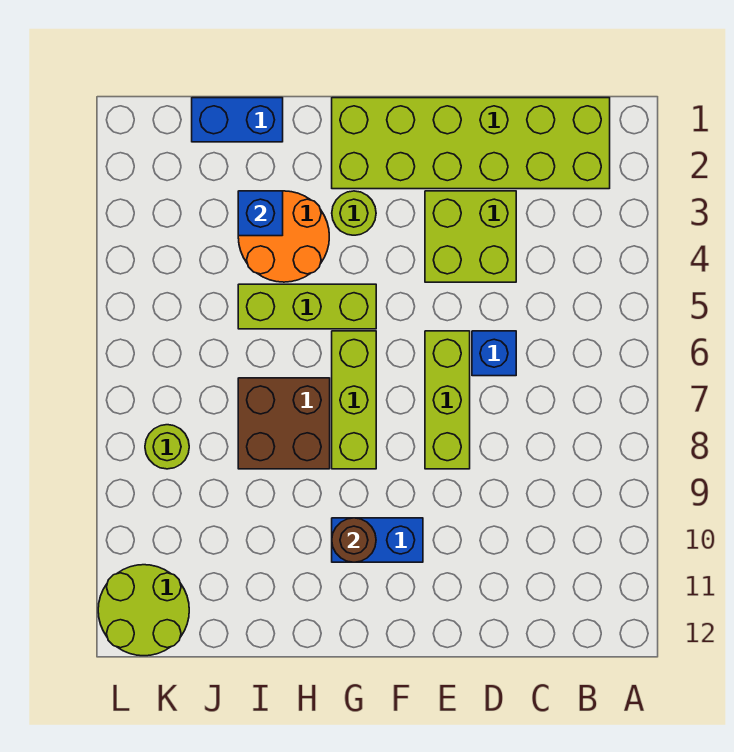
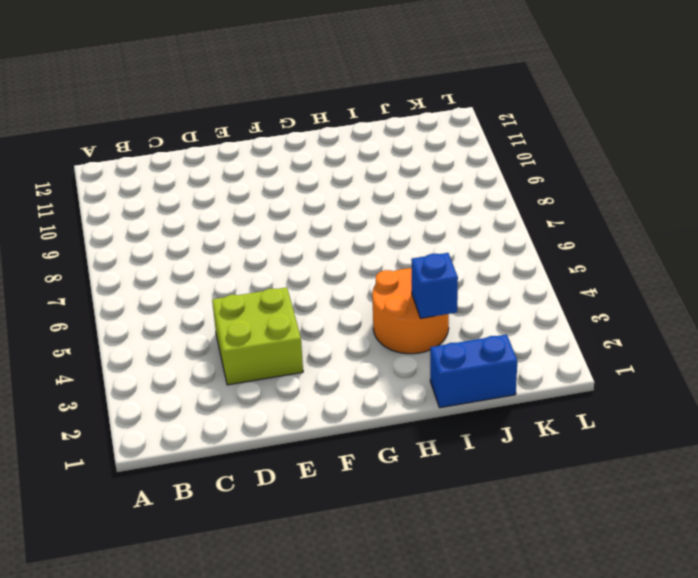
none -> lime brick B1:G2 level 1
none -> blue brick D6 level 1
none -> lime brick E6:E8 level 1

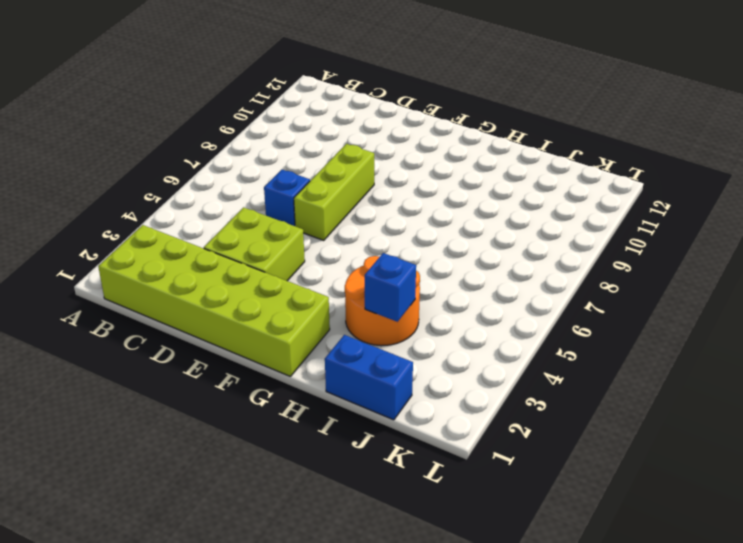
none -> blue brick F10:G10 level 1
none -> lime round brick G3 level 1
none -> lime brick G5:I5 level 1

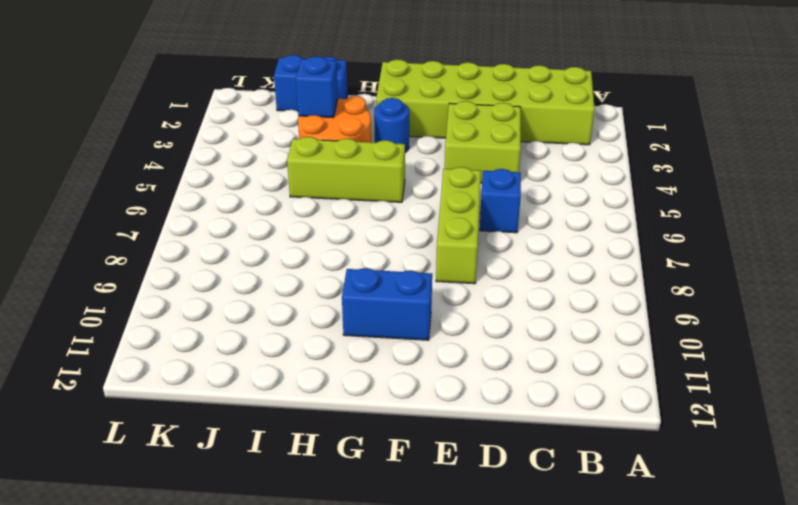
blue round brick G3 level 1 -> lime round brick G3 level 1
none -> lime brick G6:G8 level 1
none -> brown brick H7:I8 level 1
none -> lime round brick K8 level 1

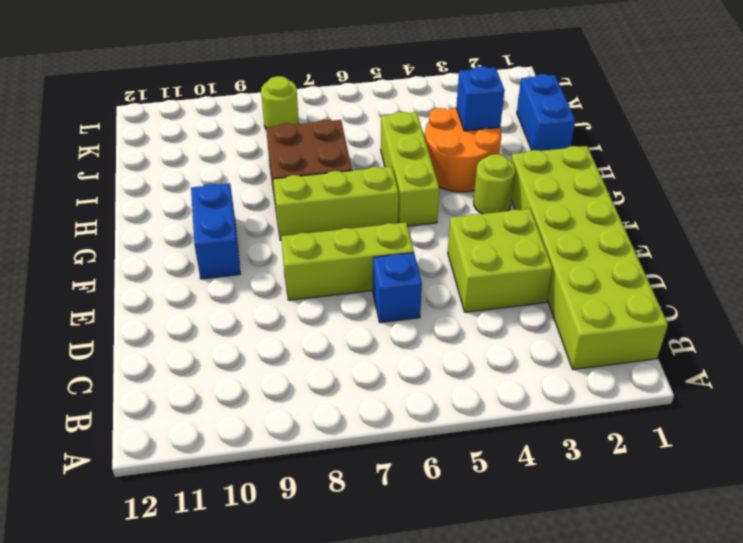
none -> lime round brick K11:L12 level 1
none -> brown round brick G10 level 2

